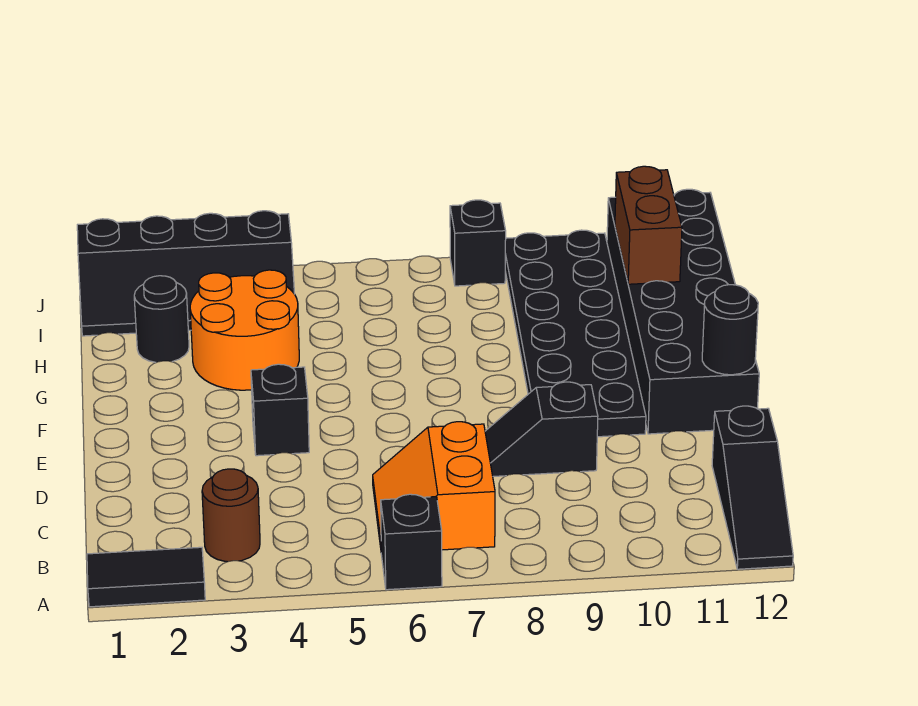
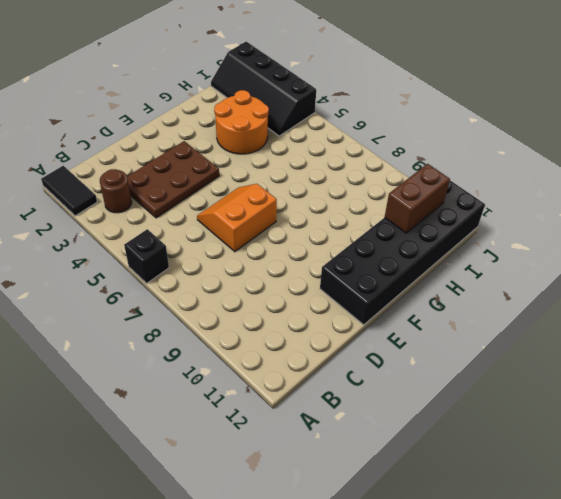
brown plate C3:E4 level 1 -> black brick E4 level 1
orange slope D6:E7 level 1 top 7 -> orange slope B6:C7 level 1 top 7
none -> black slope A12:C12 level 1 top C
none -> black slope D8:D9 level 1 top 9
none -> black plate E9:J10 level 1

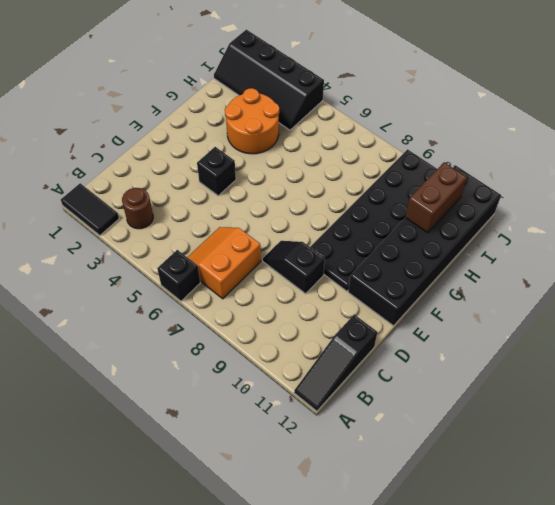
none -> black round brick H2 level 1
none -> black brick J8 level 1
none -> black round brick E12 level 2

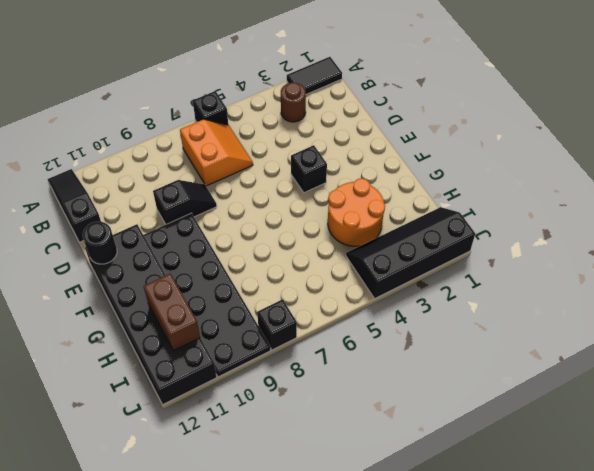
none -> black round brick H2 level 1

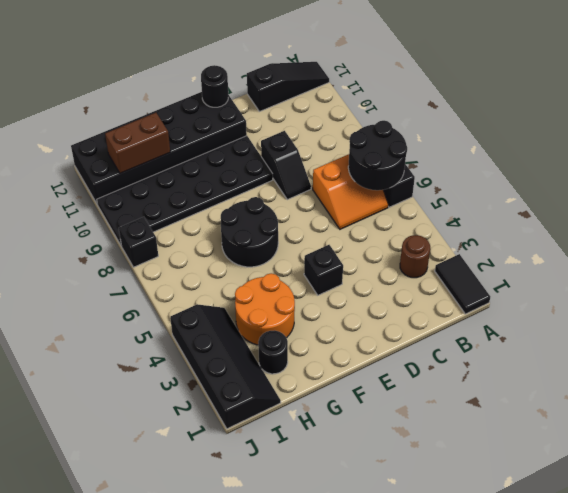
black round brick A6:B7 level 2 -> none
black round brick F6:G7 level 1 -> none

